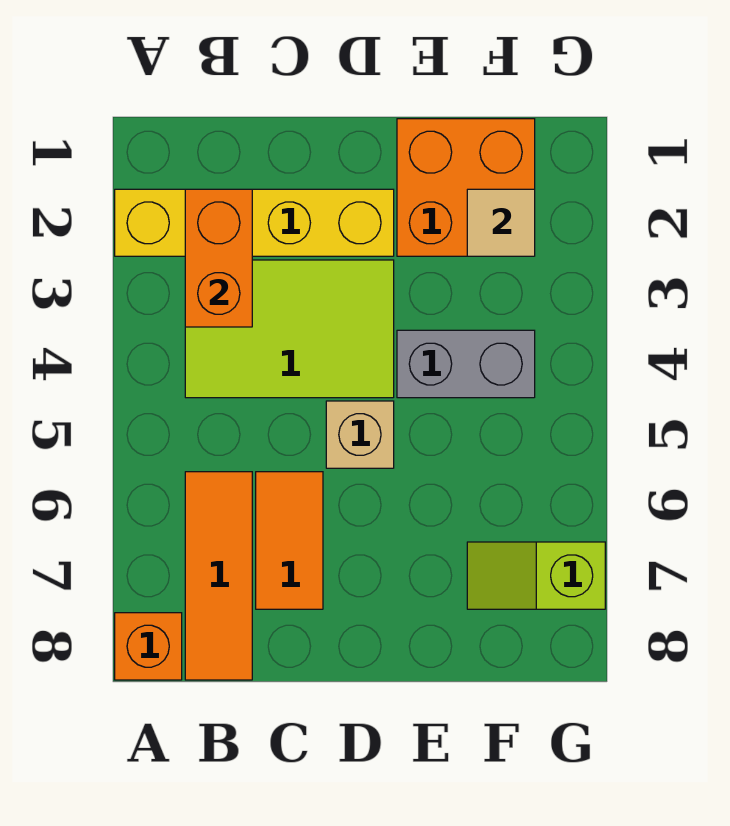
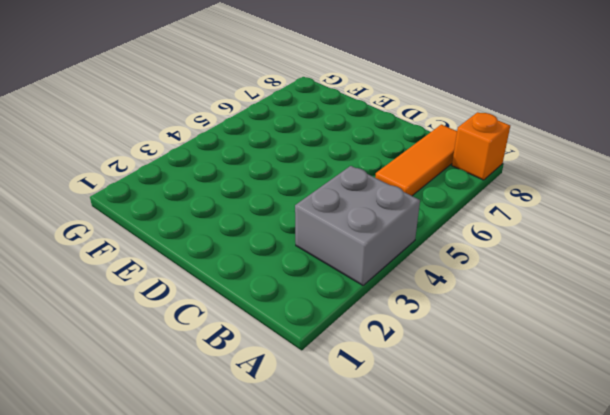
grey brick A3:B4 level 1 -> lime tile B3:D4 level 1
none -> yellow brick A2:D2 level 1
none -> orange tile C6:C7 level 1

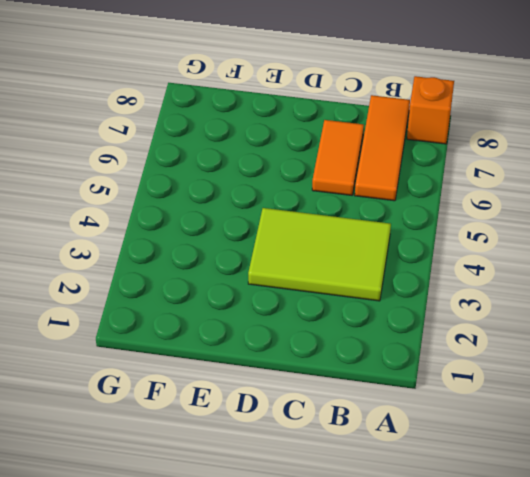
none -> yellow brick A2:D2 level 1
none -> tan brick D5 level 1

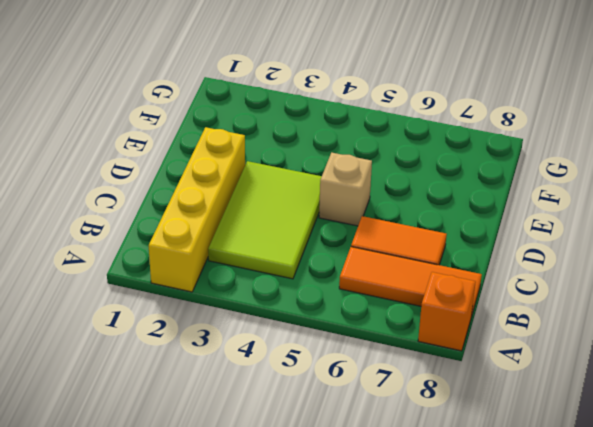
none -> orange brick E1:F2 level 1
none -> grey brick E4:F4 level 1

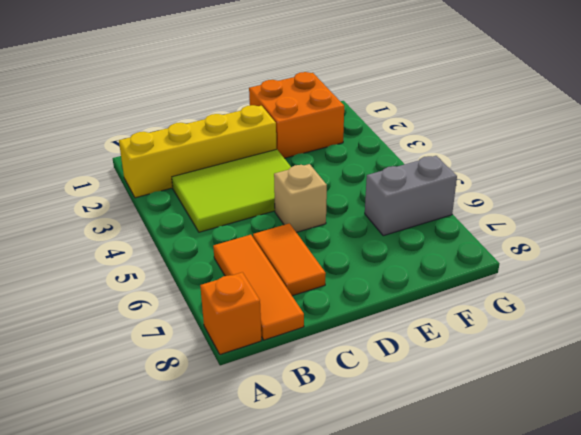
grey brick F6:G6 level 1 -> grey brick E4:F4 level 1
none -> lime slope F7:G7 level 1 top G
none -> orange brick B2:B3 level 2

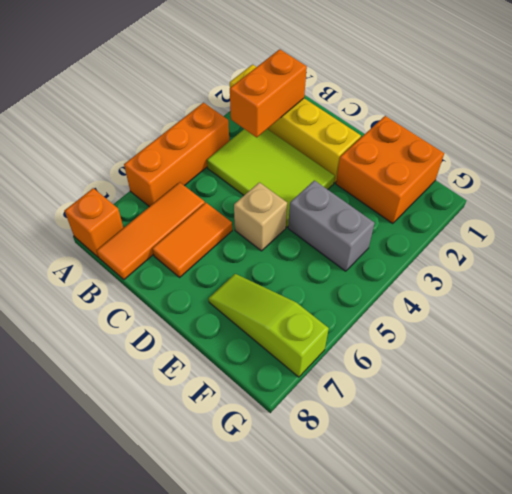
orange brick A4:A6 level 1 -> none
lime slope E7:G7 level 1 top G -> lime slope F7:G7 level 1 top G
none -> tan tile F2 level 2

